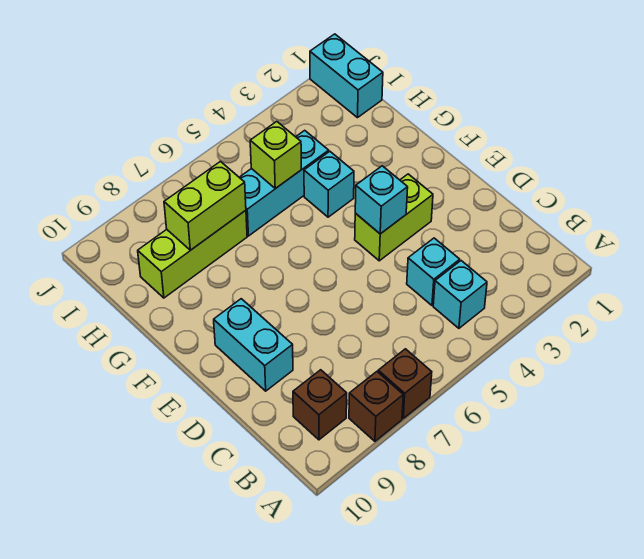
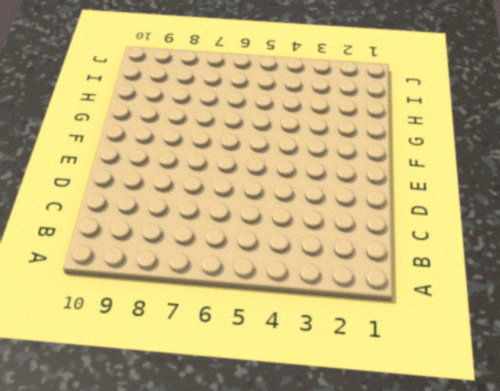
none -> brown brick A7 level 1
none -> brown brick A8 level 1
none -> cyan brick B4 level 1

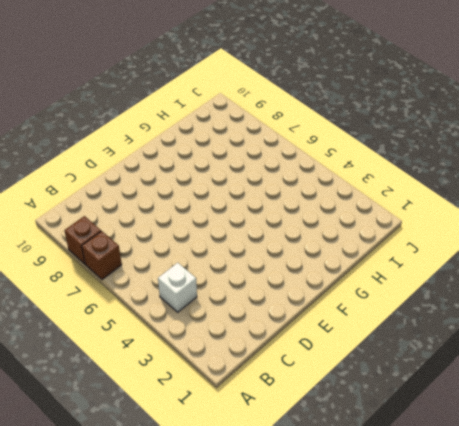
white brick B4 level 1 -> cyan brick B4 level 1
none -> brown brick B9 level 1
none -> cyan brick C4 level 1
none -> cyan brick D9:E9 level 1

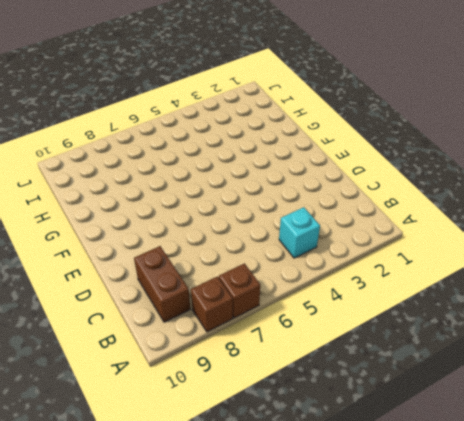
brown brick B9:C9 level 1 -> brown brick B9 level 1
none -> cyan brick C4 level 1
none -> cyan brick D9:E9 level 1
none -> lime brick E3:E4 level 1

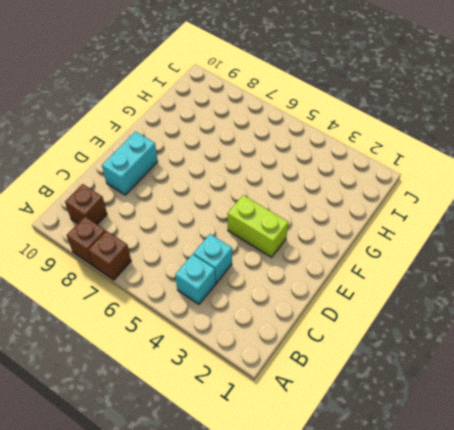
none -> cyan brick G4 level 1
none -> cyan brick H4:H6 level 1
none -> lime brick H7:H9 level 1

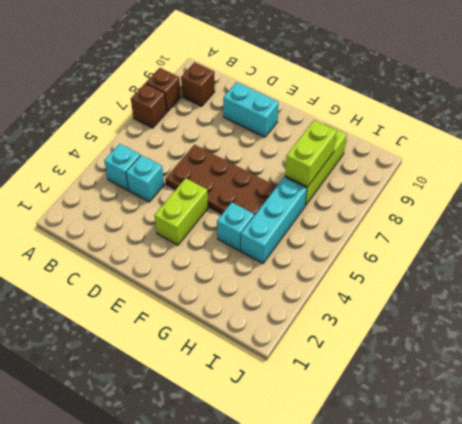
brown plate D5:G6 level 1 -> none
none -> cyan brick I1:J1 level 1
none -> cyan brick E4 level 2
none -> lime brick H5 level 2

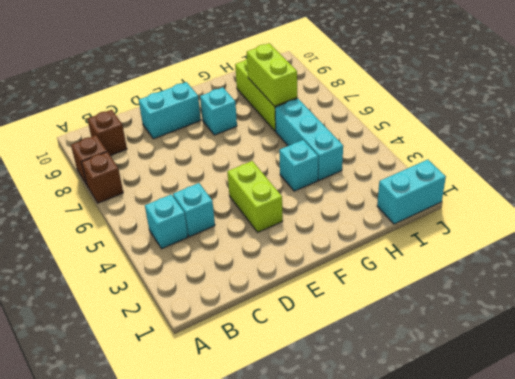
cyan brick F8 level 1 -> cyan brick E4 level 2
none -> lime brick H5 level 2

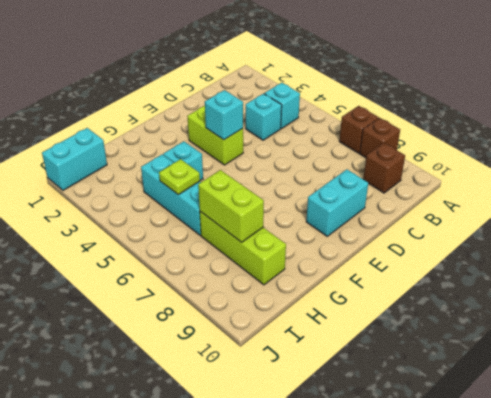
lime plate H5 level 2 -> lime brick H5 level 2

